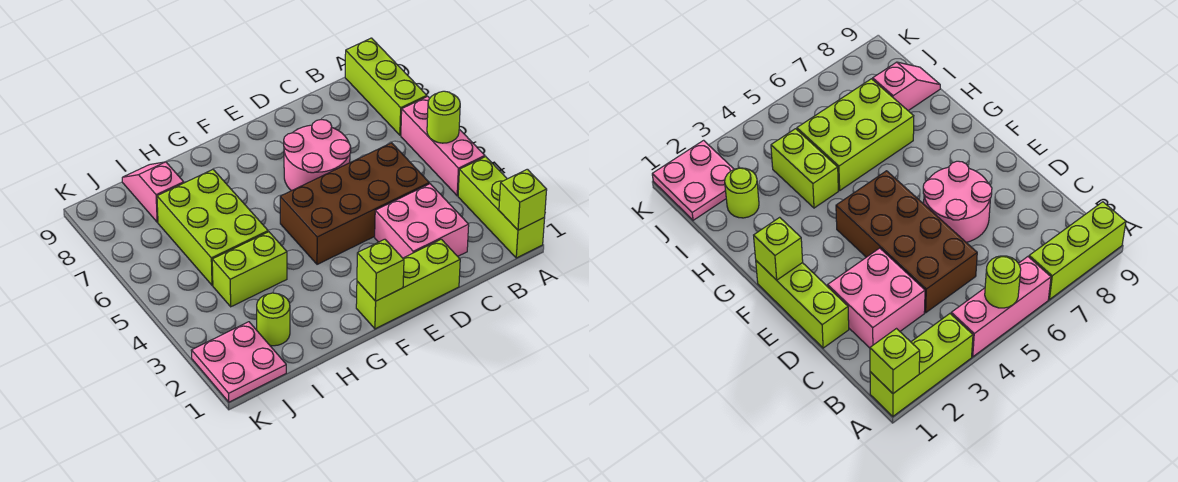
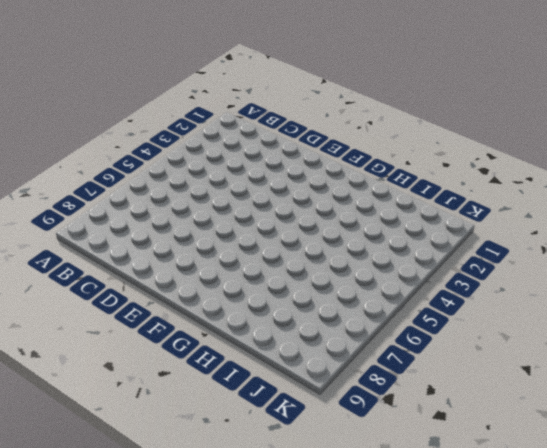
none -> lime brick A1:A3 level 1
none -> pink brick A4:A6 level 1
none -> lime brick A7:A9 level 1

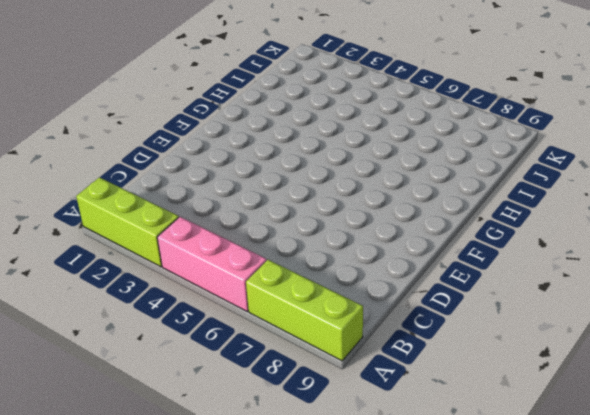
none -> pink brick C2:D3 level 1
none -> brown brick C4:F5 level 1
none -> lime brick D1:F1 level 1

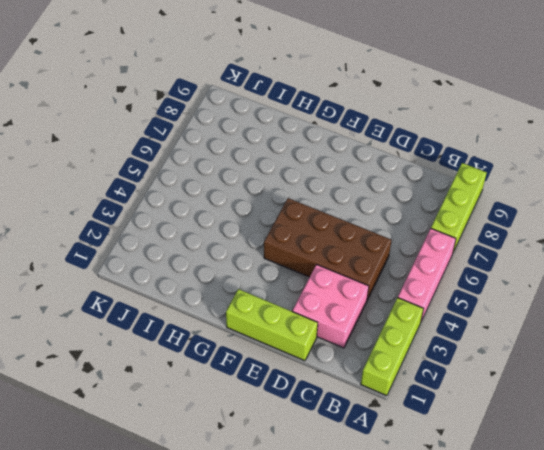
none -> pink round brick D6:E7 level 1
none -> lime brick H4:I4 level 1
none -> lime brick H5:I7 level 1

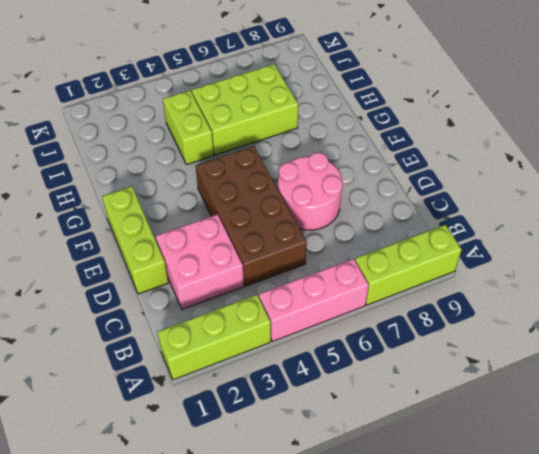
none -> lime round brick I2 level 1
none -> pink slope I8:I9 level 1 top 8
none -> pink plate J1:K2 level 1

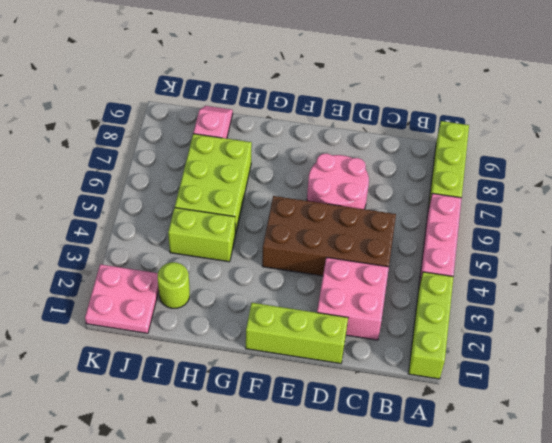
none -> lime brick A1 level 2
none -> lime round brick A5 level 2
none -> lime brick F1 level 2

